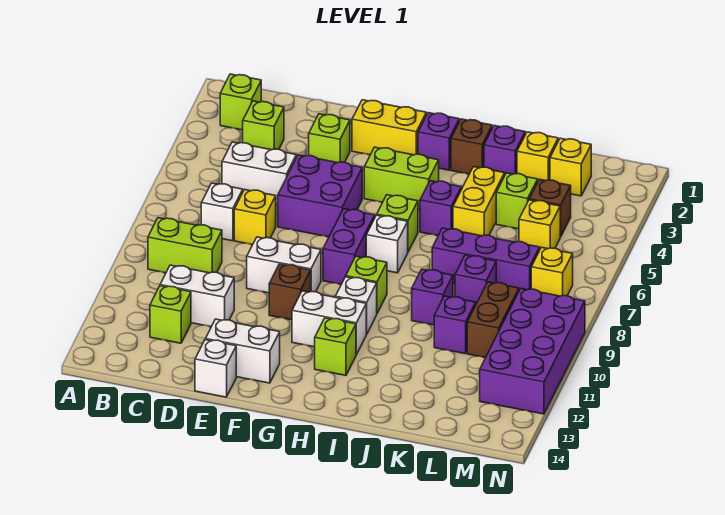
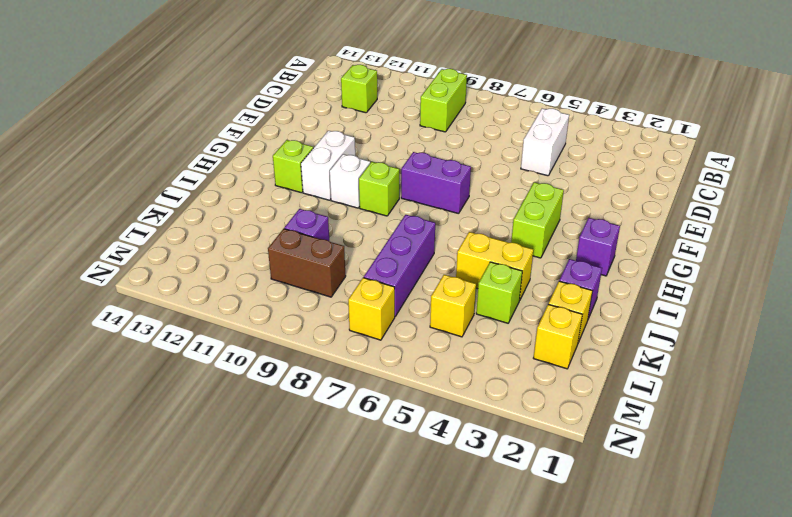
none -> lime brick B2 level 1
none -> lime brick C3 level 1
none -> white brick C7 level 1
none -> white brick C11:D11 level 1

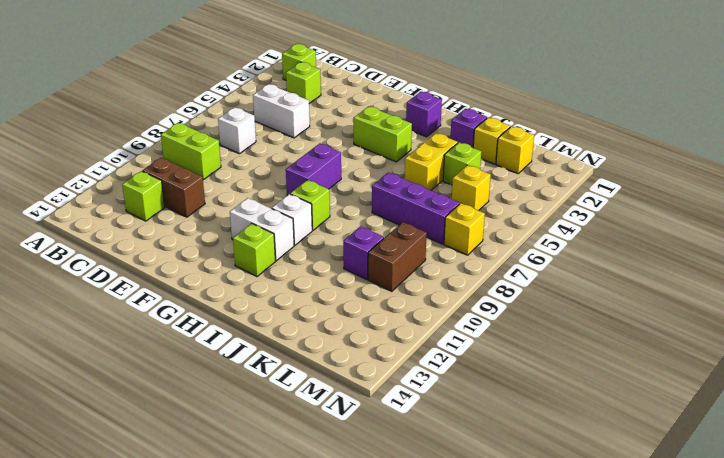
brown brick C11:D11 level 1 -> white brick C11:D11 level 1
none -> yellow brick D7 level 1
none -> lime brick E3 level 1
none -> purple brick E5:F6 level 1
none -> white brick E9:F9 level 1

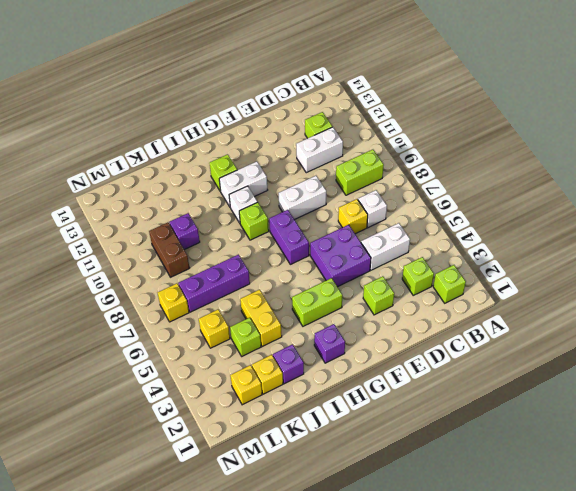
none -> white brick E13:F13 level 1
none -> white brick E14 level 1
none -> yellow brick F2:G2 level 1
none -> brown brick F10 level 1

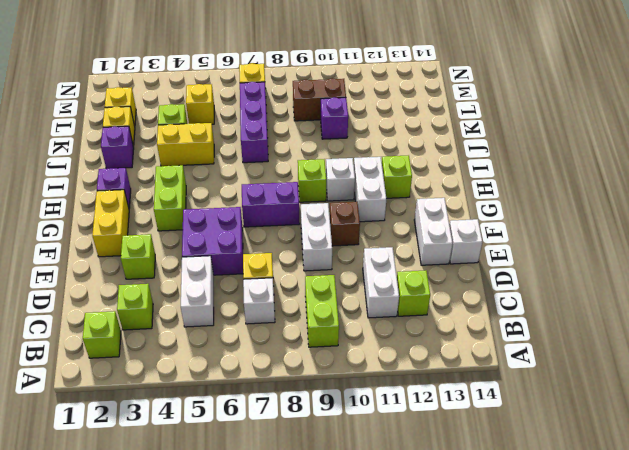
none -> lime brick H6 level 1
none -> white brick H7 level 1
none -> brown brick I2 level 1
none -> purple brick I5 level 1

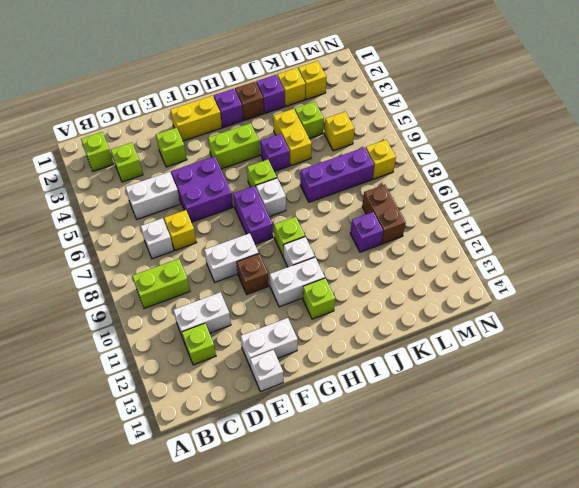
none -> purple brick J9 level 1
none -> purple brick K8 level 1
none -> brown brick L4 level 1
none -> purple brick M9:N12 level 1

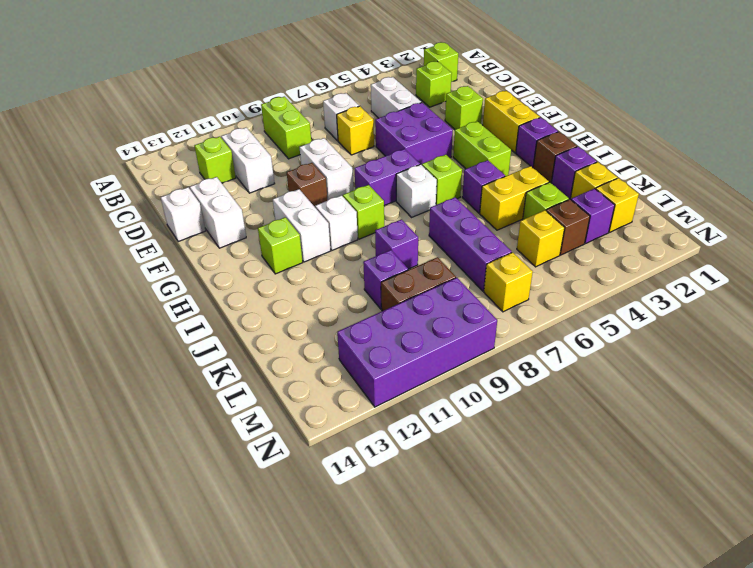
purple brick L3 level 1 -> purple brick K8 level 1

